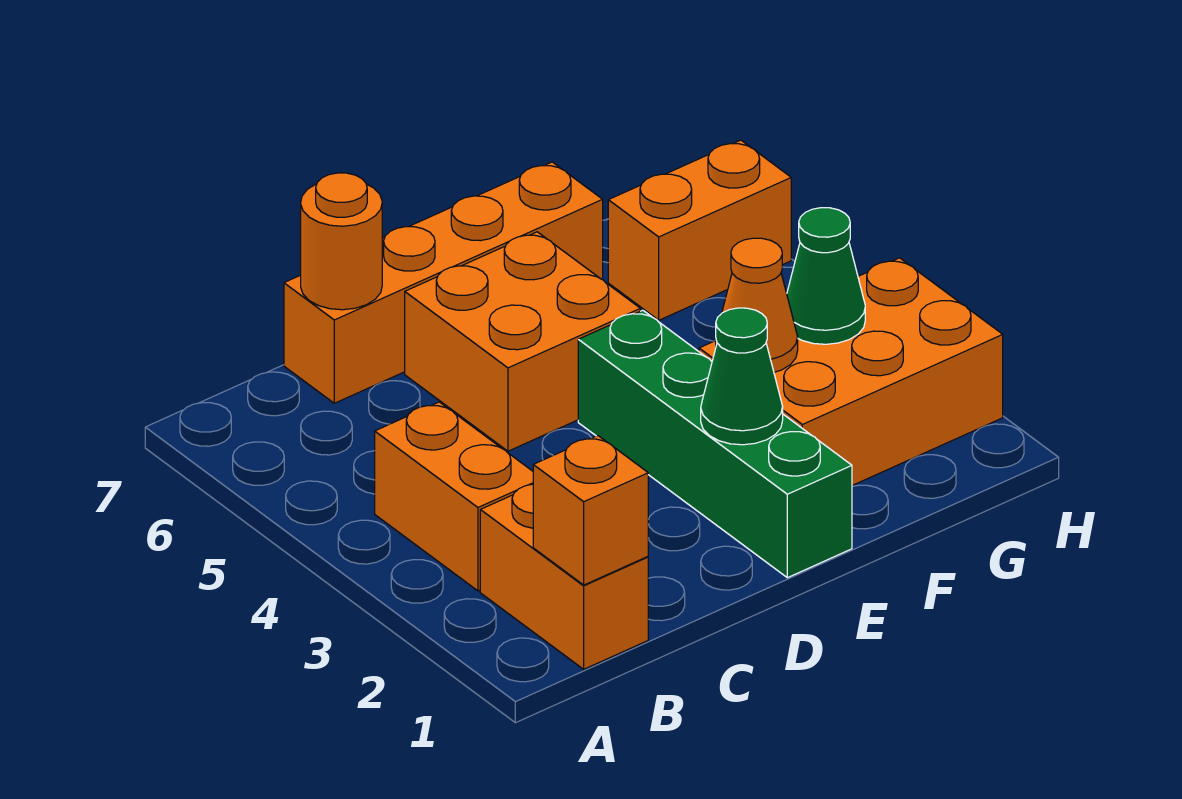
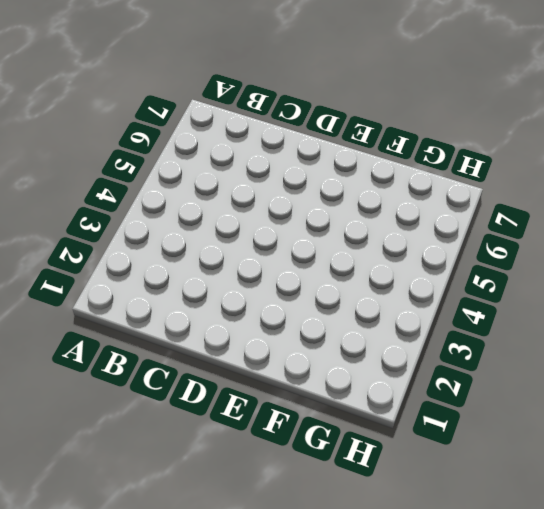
none -> orange brick B1:B2 level 1
none -> orange brick B3:B4 level 1
none -> orange brick C7:F7 level 1

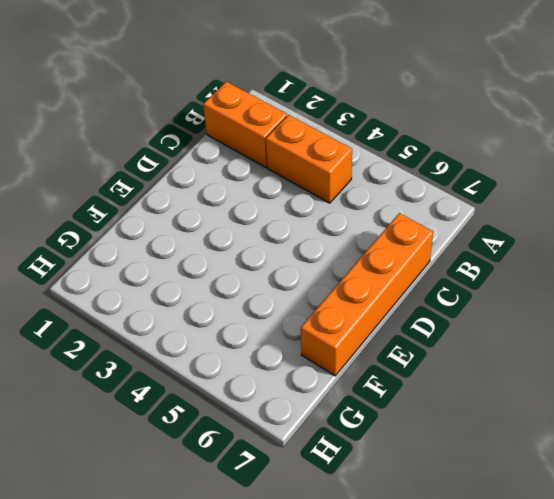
none -> orange brick D5:E6 level 1
none -> green brick E1:E4 level 1
none -> orange brick F2:H3 level 1

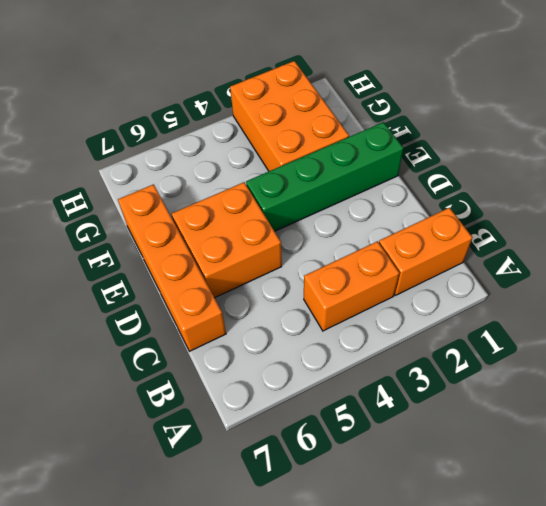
none -> orange brick G6:H6 level 1
none -> orange brick B1 level 2
none -> orange round brick C7 level 2

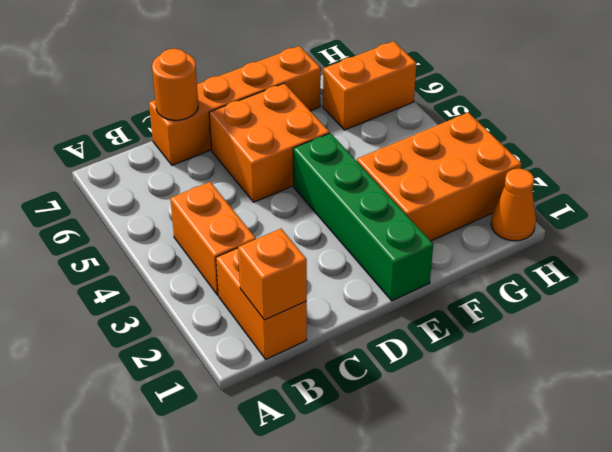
orange cone H1 level 1 -> orange cone F3 level 2
none -> green cone E2 level 2
none -> green cone G3 level 2

